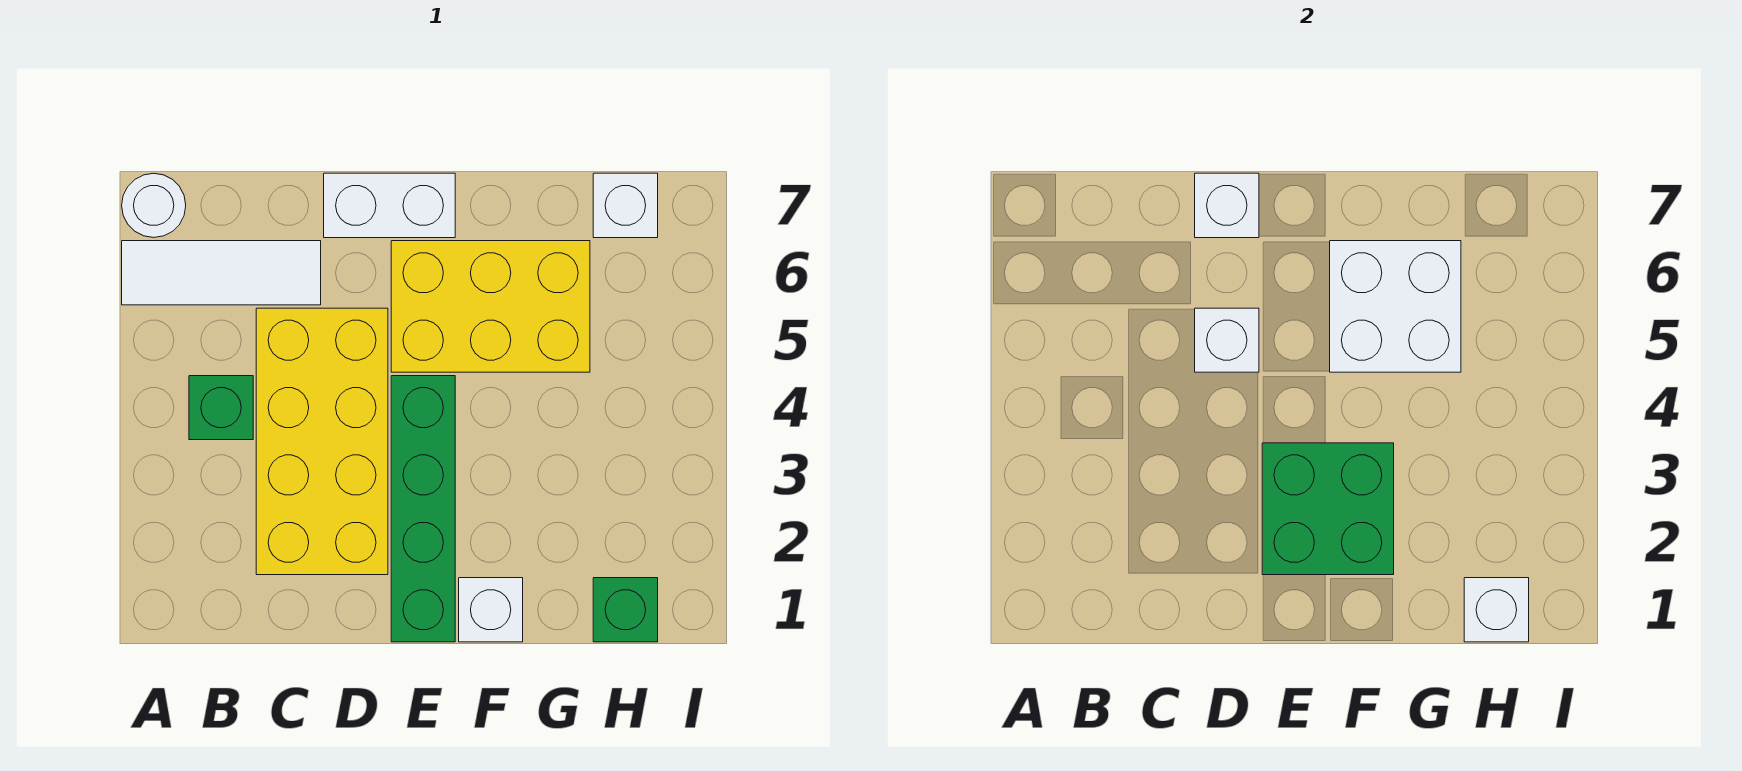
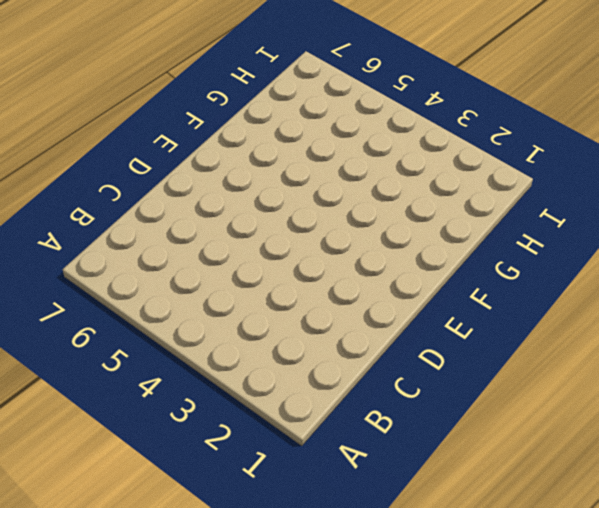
none -> white tile A6:C6 level 1
none -> white round brick A7 level 1
none -> green brick B4 level 1

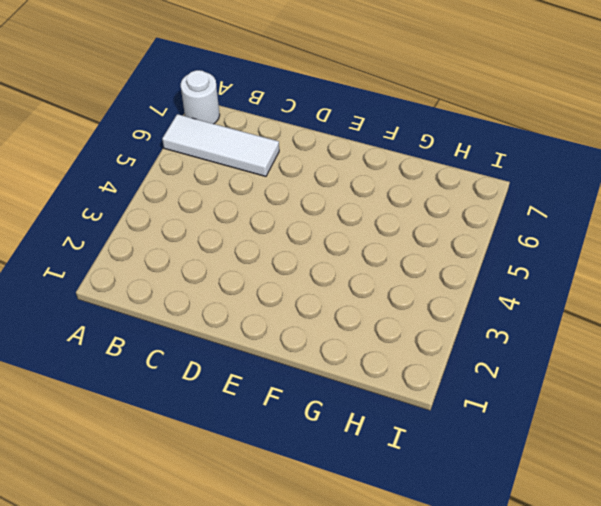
none -> green brick B4 level 1
none -> yellow brick C2:D5 level 1
none -> white brick D7:E7 level 1

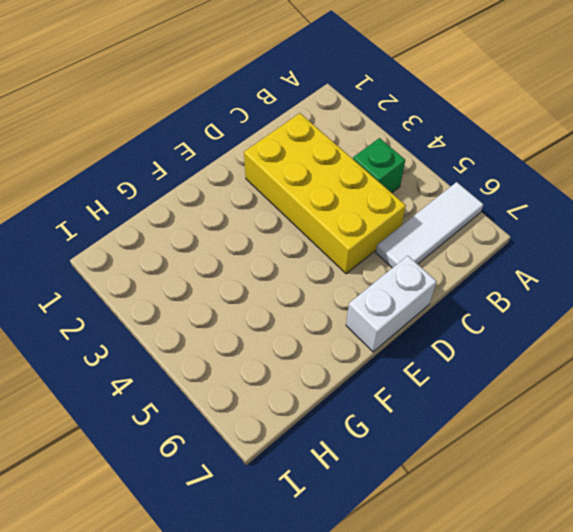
none -> white round brick A7 level 1
none -> green brick E1:E4 level 1
none -> yellow brick E5:G6 level 1

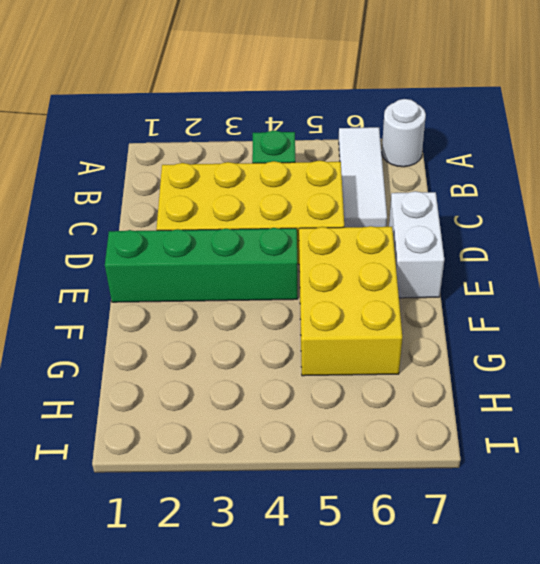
none -> white brick F1 level 1
none -> green brick H1 level 1
none -> white brick H7 level 1

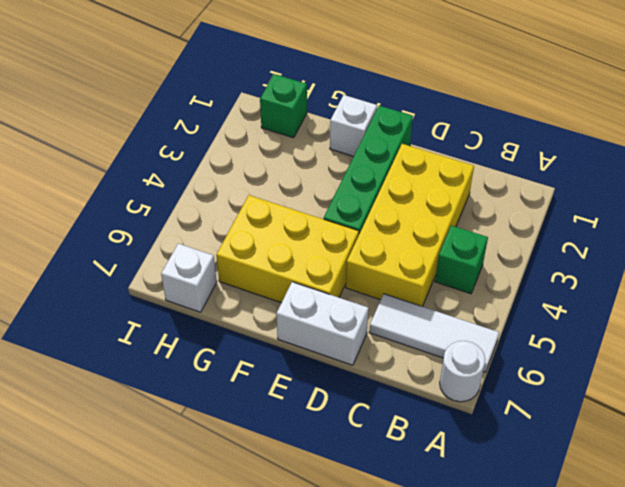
none -> white brick D5 level 2
none -> white brick D7 level 2
none -> green brick E2:F3 level 2

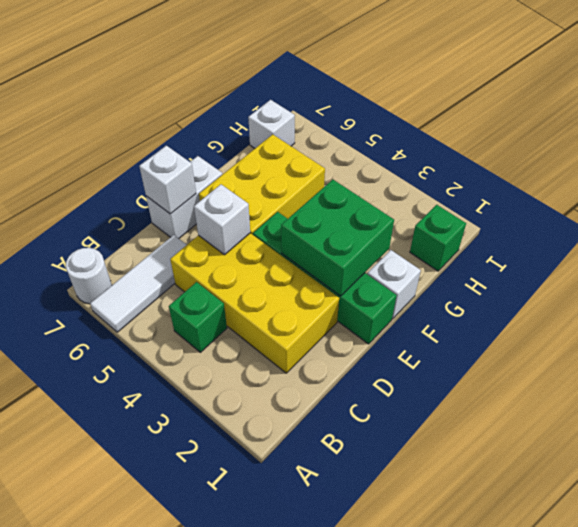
none -> white brick F5:G6 level 2
none -> white brick H1 level 2

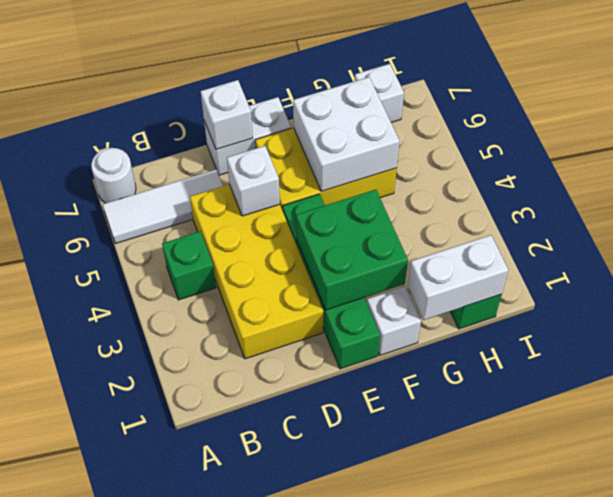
white brick G1:H1 level 2 -> white brick H1 level 2

